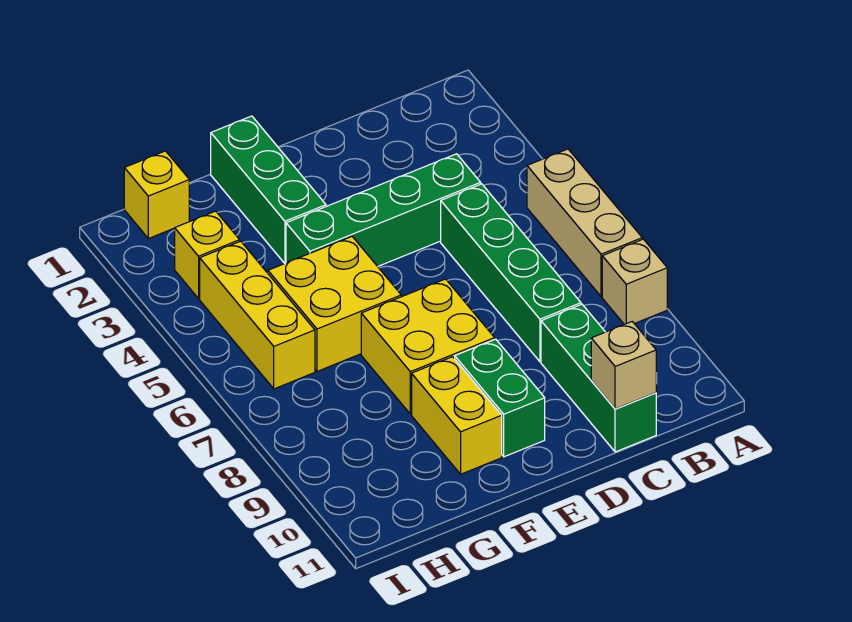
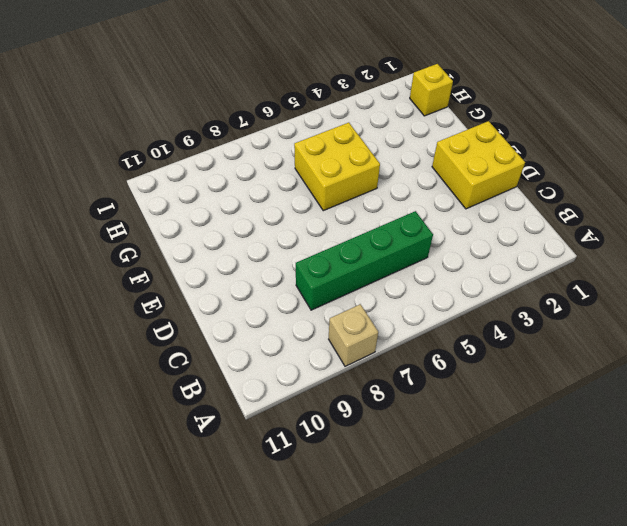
yellow brick D1:E2 level 1 -> yellow brick E7:F8 level 1
none -> tan brick A5:A7 level 1
none -> green brick C4:F4 level 1
none -> green brick C9:C11 level 1

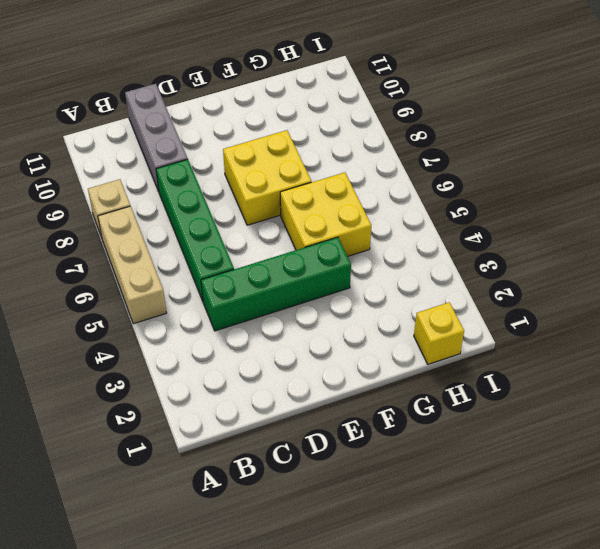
grey brick C9:C11 level 1 -> green brick C9:C11 level 1
none -> green brick E9:E10 level 1
none -> green brick F1:F3 level 1
none -> yellow brick F9:F10 level 1

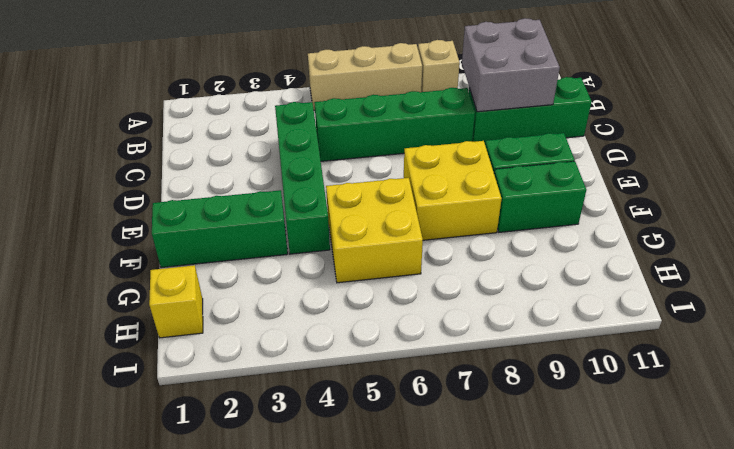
grey brick B9:C10 level 2 -> none
green brick F9:F10 level 1 -> yellow brick F9:F10 level 1
none -> yellow brick H3 level 1
none -> yellow brick H4:H6 level 1
none -> tan brick C11 level 2

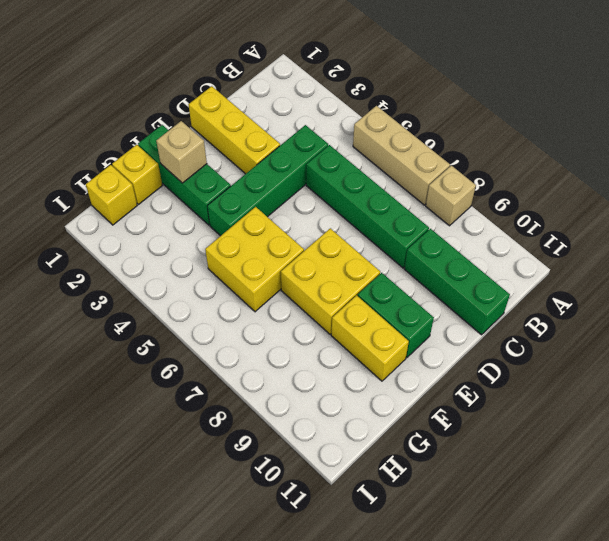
yellow brick D1:D3 level 1 -> yellow brick H4:H6 level 1
tan brick F2 level 2 -> tan brick C11 level 2
yellow brick G1 level 1 -> yellow brick H3 level 1

